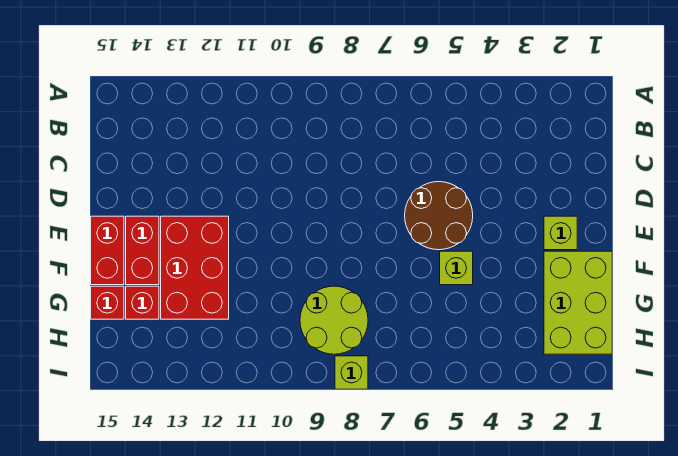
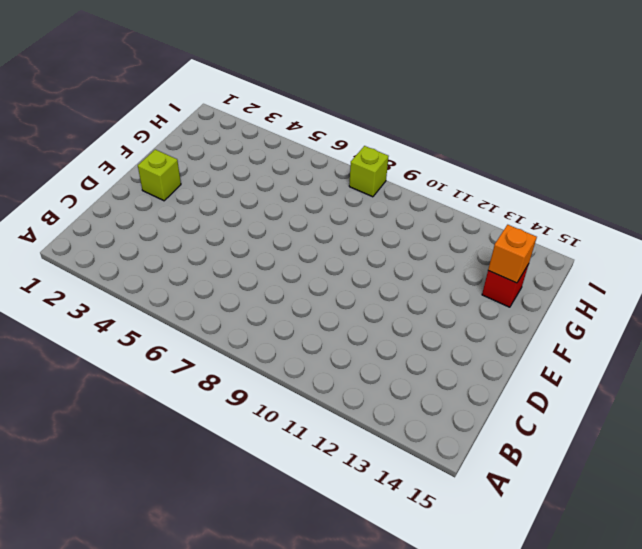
orange brick G14 level 2 -> none
none -> brown round brick D5:E6 level 1
none -> red brick E12:G13 level 1

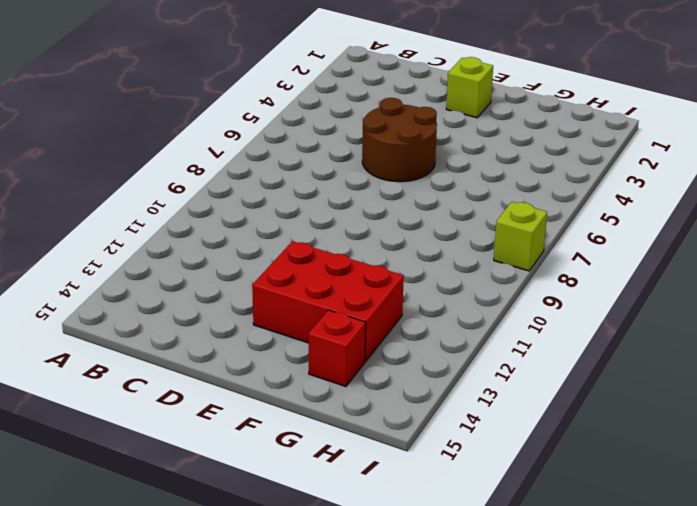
none -> red brick E14:F14 level 1
none -> red brick E15:F15 level 1

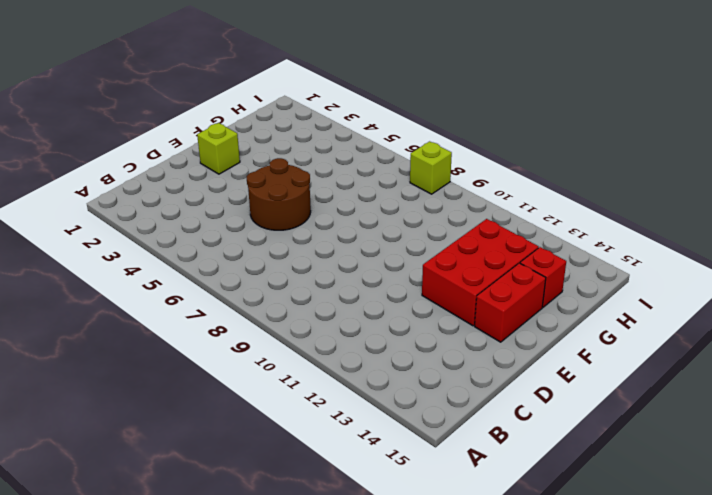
none -> red brick E15:F15 level 1
none -> lime brick F1:H2 level 1

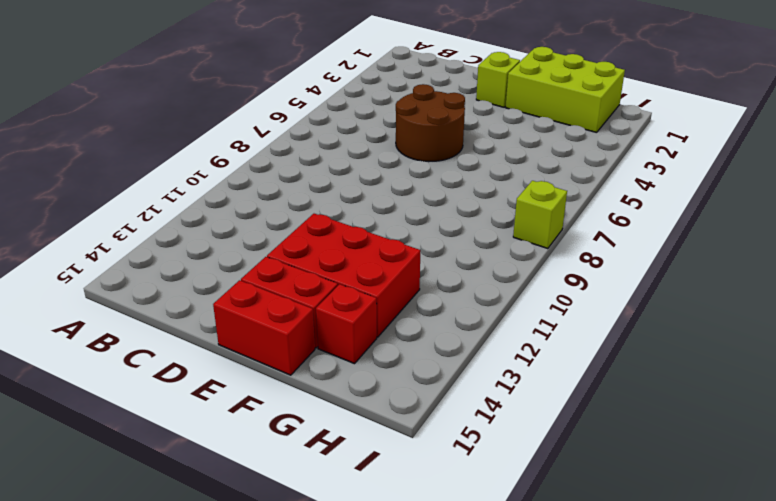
none -> lime brick F5 level 1
none -> lime round brick G8:H9 level 1

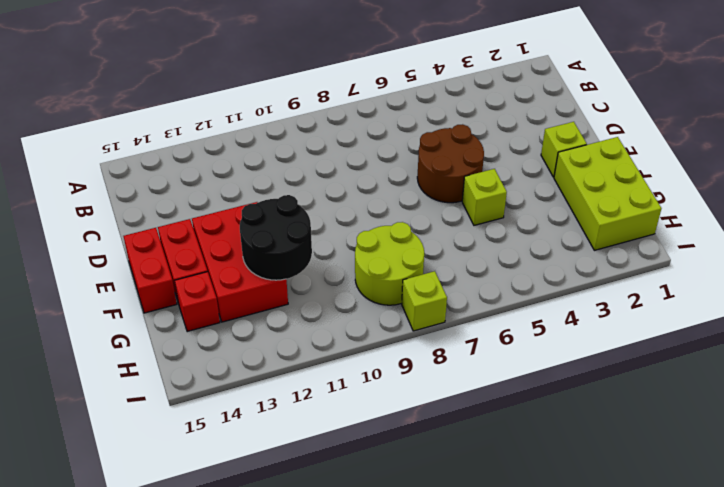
black round brick F11:G12 level 2 -> none
none -> red brick G15 level 1

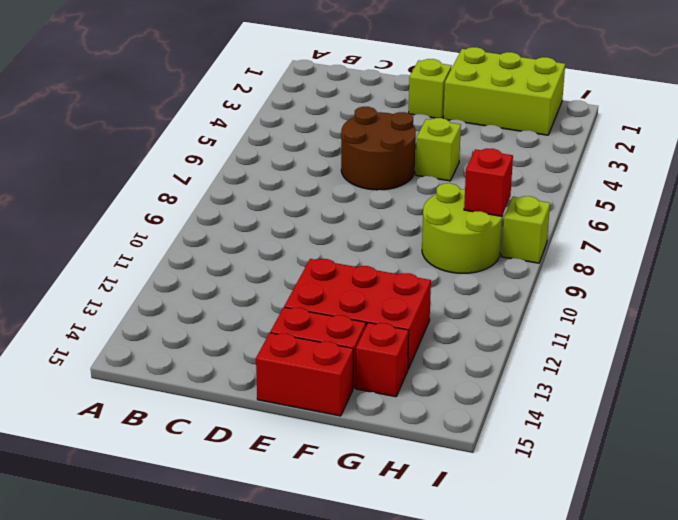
red brick H8 level 2 -> red brick G15 level 1

